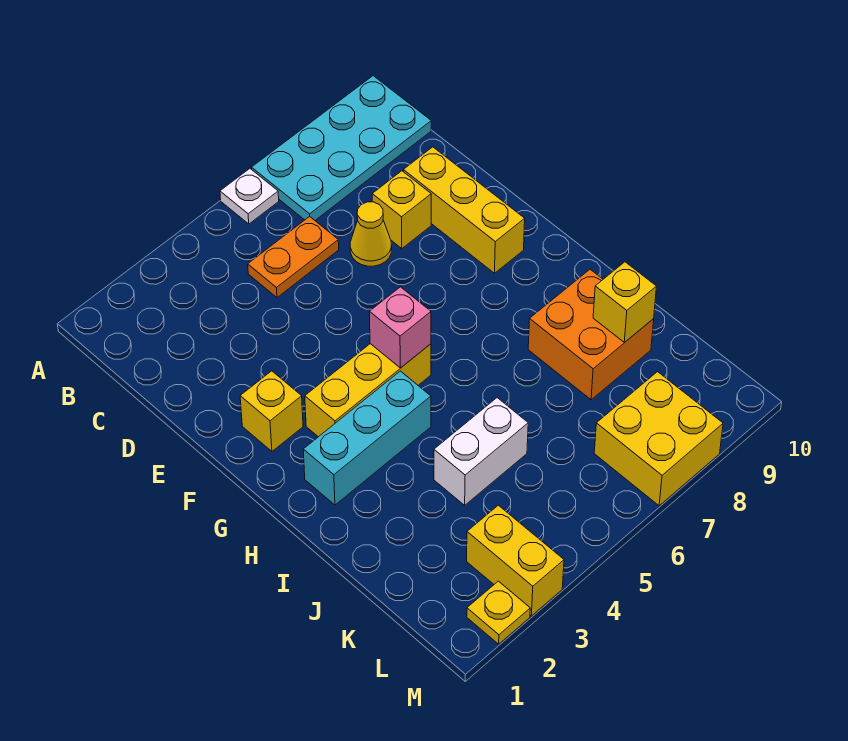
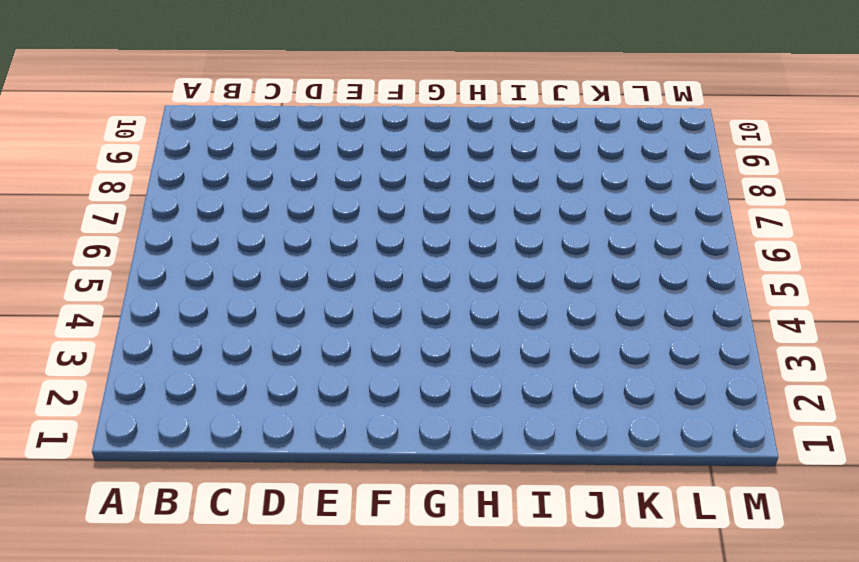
none -> white plate A6 level 1
none -> cyan plate A7:B10 level 1
none -> orange plate C5:C6 level 1

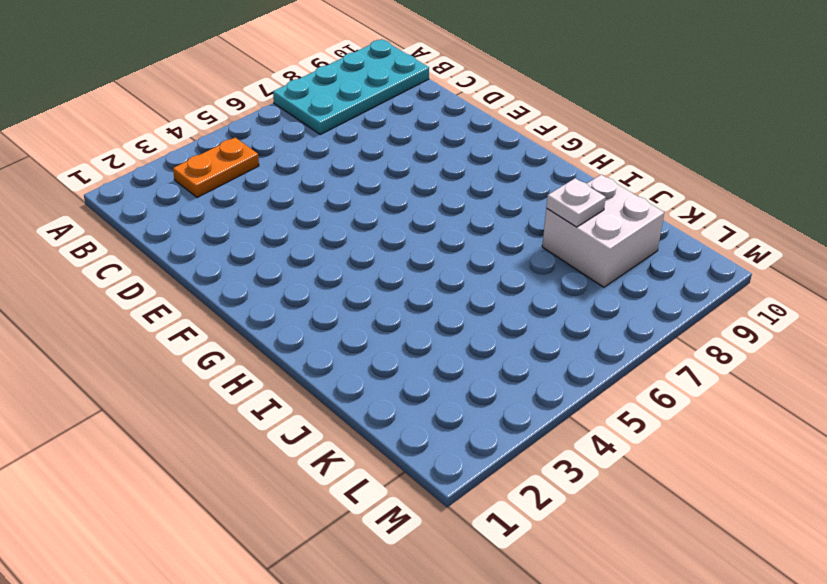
orange plate B3:B4 level 1 -> orange plate C5:C6 level 1
white brick J8:K9 level 1 -> orange brick I8:J9 level 1
white plate J8 level 2 -> white plate A6 level 1
none -> yellow cone D7 level 1
none -> yellow brick D8 level 1
none -> yellow brick D9:F9 level 1

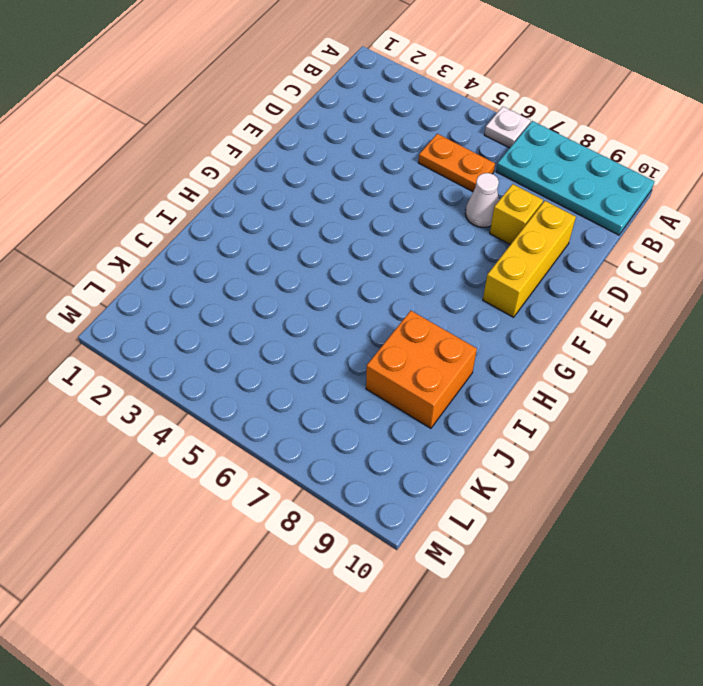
white cone D7 level 1 -> yellow cone D7 level 1
none -> yellow brick F2 level 1
none -> yellow brick G3:G5 level 1
none -> cyan brick H2:H4 level 1

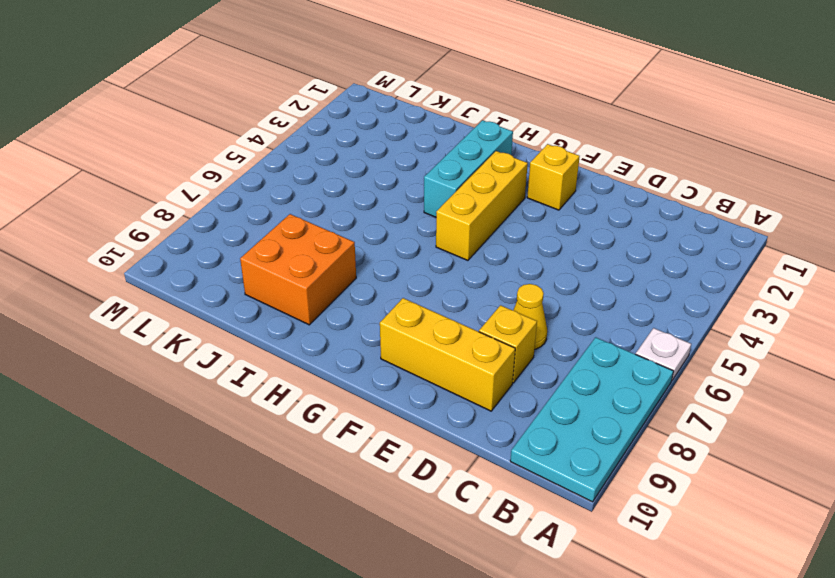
none -> orange plate C5:C6 level 1
none -> white brick J4:J5 level 1
none -> yellow brick L3:M3 level 1

